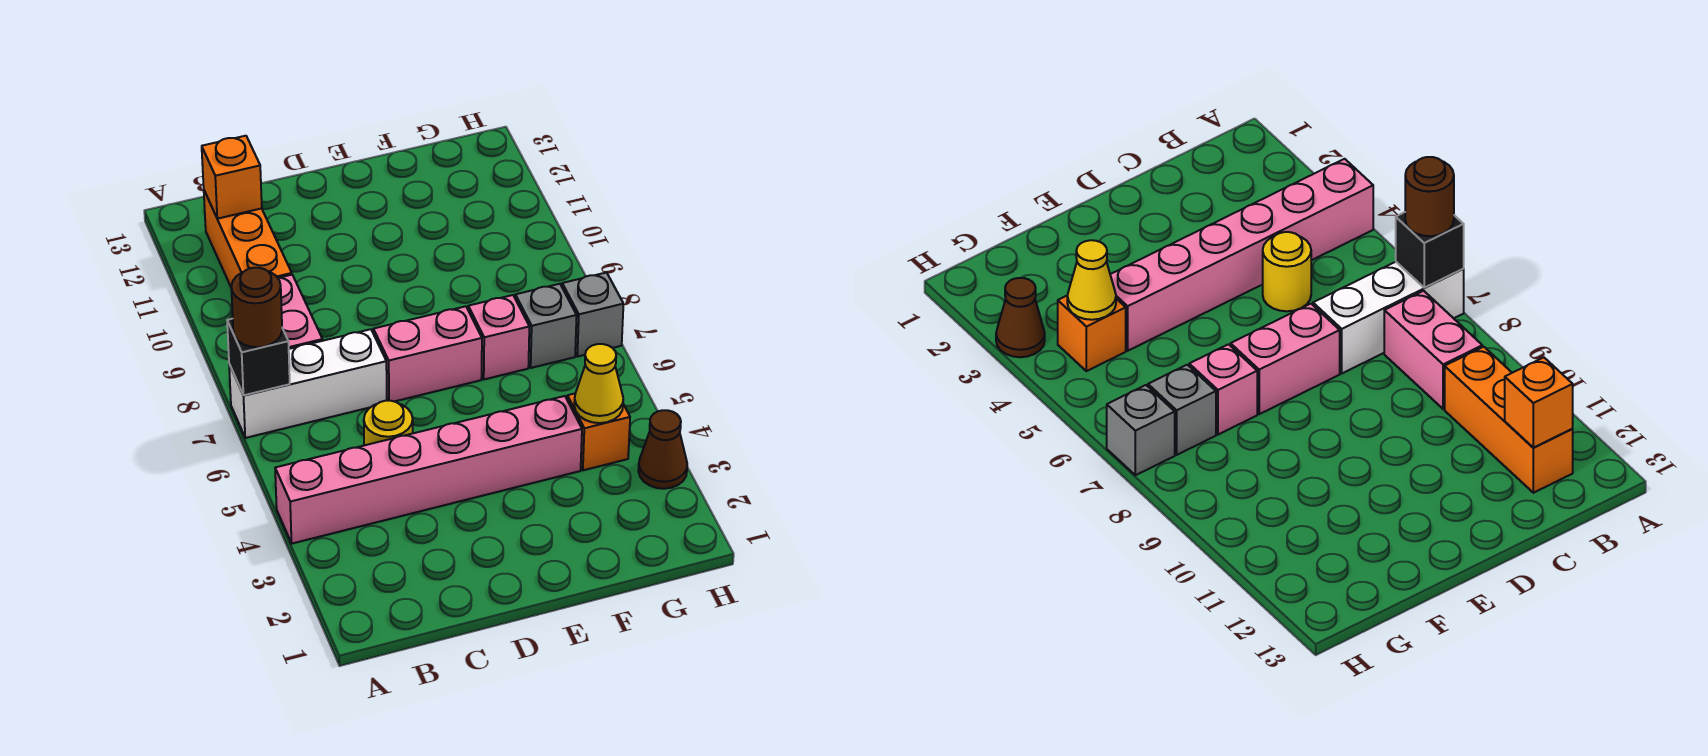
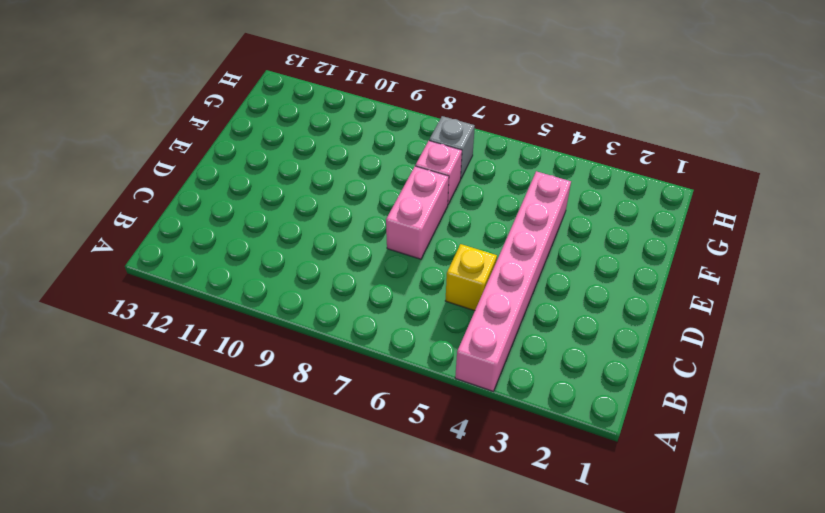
yellow brick C5 level 1 -> yellow round brick C5 level 1
none -> white brick A7:C7 level 1
none -> pink brick B8:B9 level 1
none -> orange brick B10:B12 level 1

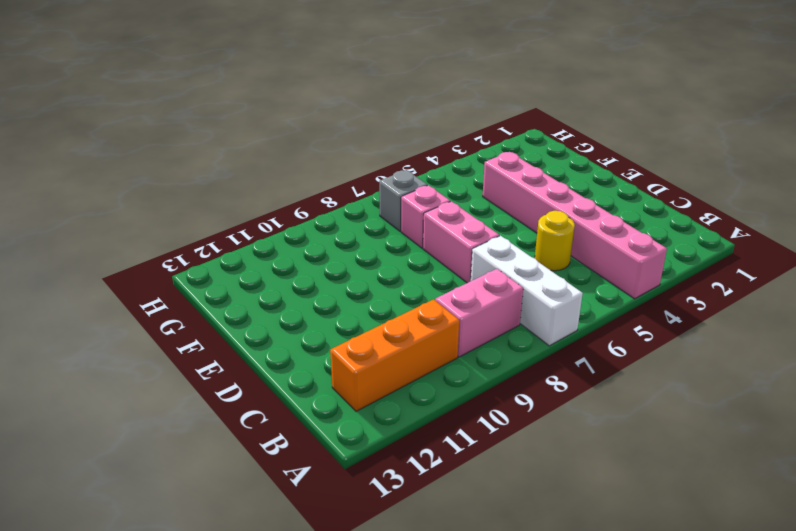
none -> orange brick G4 level 1
none -> brown cone H3 level 1
none -> grey brick H7 level 1

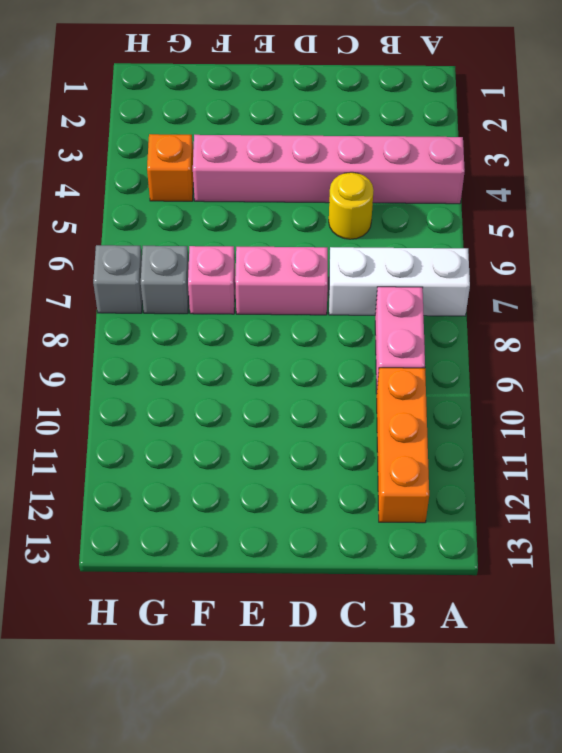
none -> brown cone H3 level 1
none -> black brick A7 level 2
none -> orange brick B12 level 2

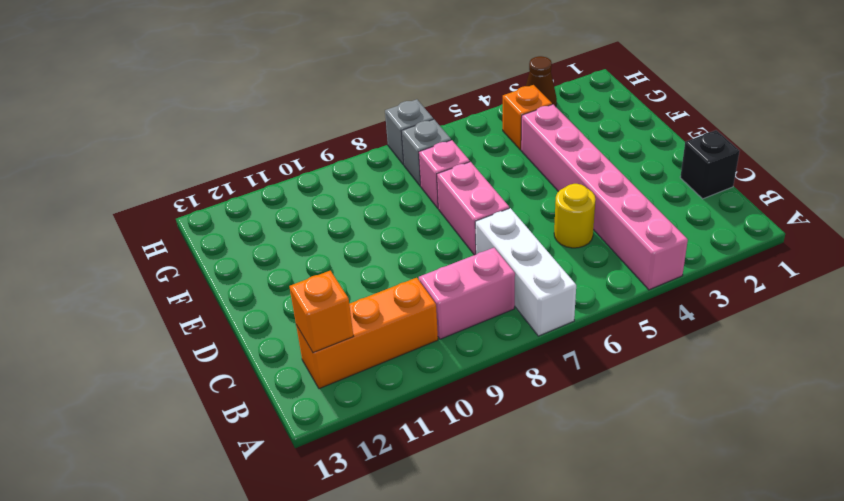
black brick C1 level 1 -> black brick A7 level 2
none -> yellow cone G4 level 2
none -> brown round brick A7 level 3

